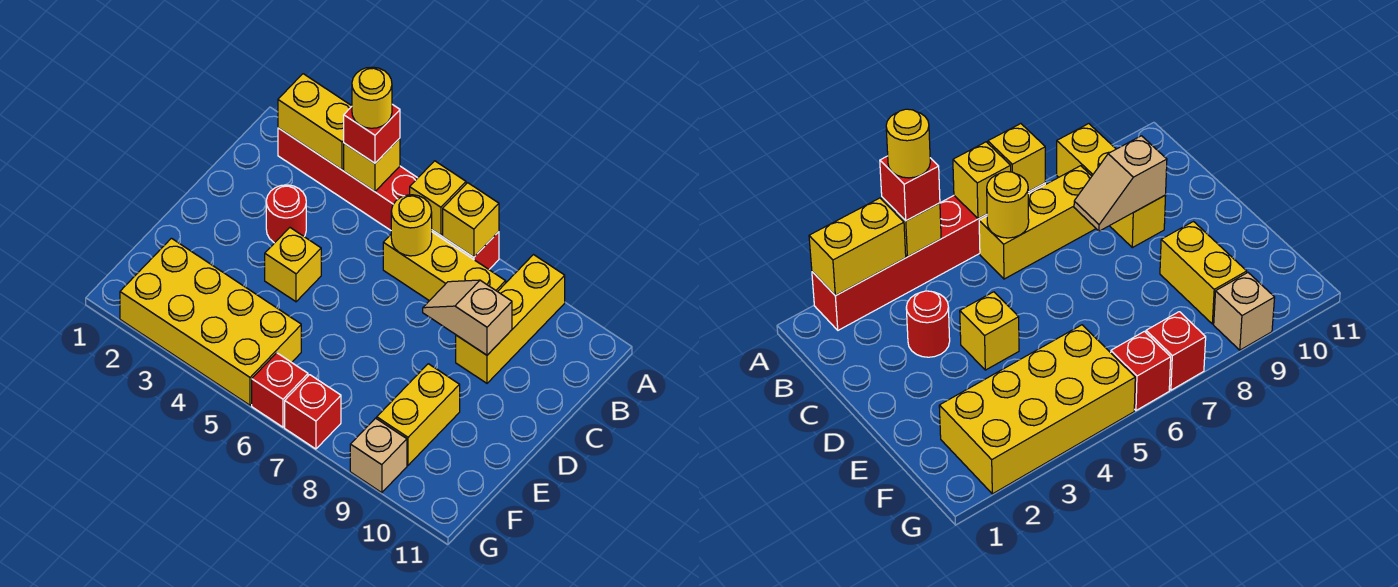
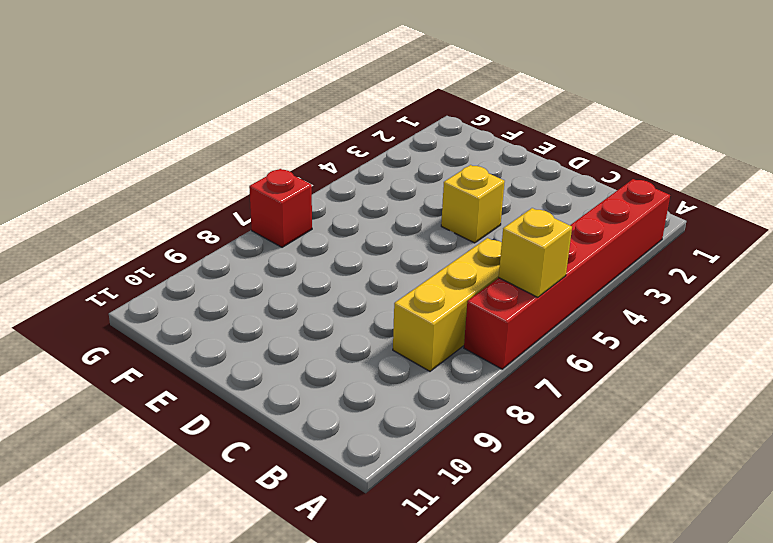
none -> yellow brick A9:C9 level 1
none -> red round brick C3 level 1
none -> yellow brick E9:F9 level 1

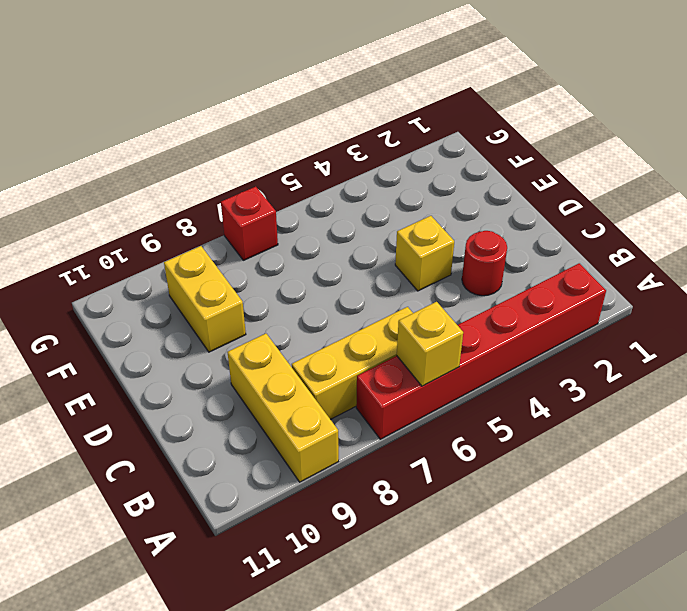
none -> yellow brick F2:G5 level 1
none -> red brick G6 level 1
none -> tan brick G9 level 1

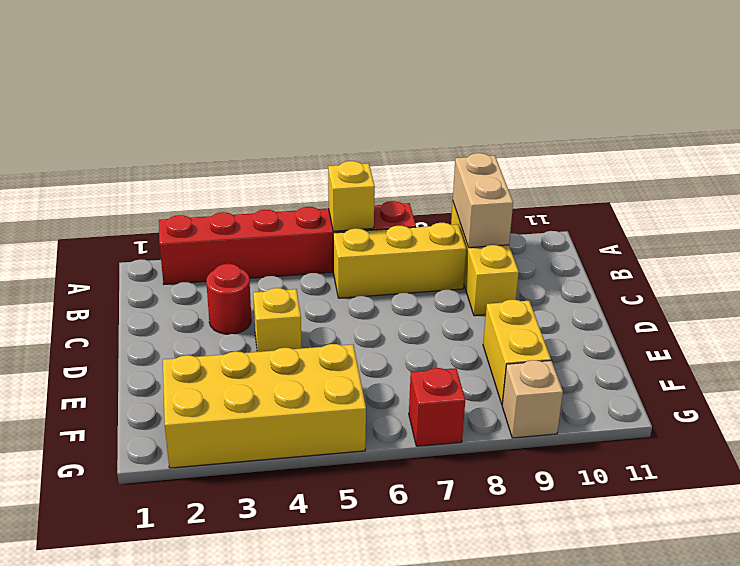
tan brick A9:B9 level 2 -> none
none -> red brick G6 level 1
none -> yellow brick A2:A3 level 2
none -> yellow brick A4 level 2

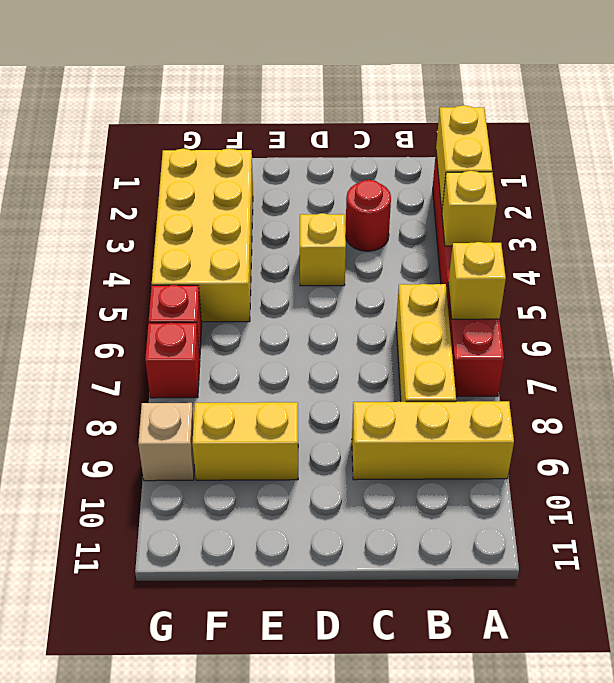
none -> yellow brick A7 level 2
none -> yellow round brick B6 level 2
none -> tan slope C8:C9 level 2 top 9

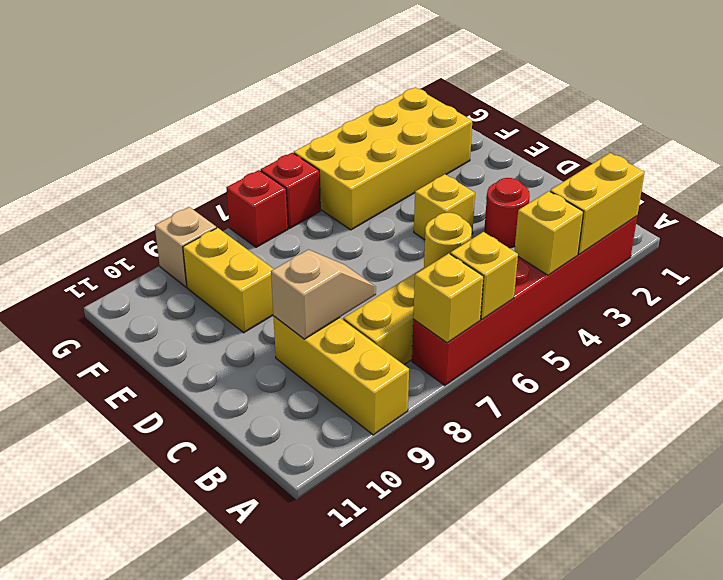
none -> red brick A4 level 3
none -> yellow round brick A4 level 4

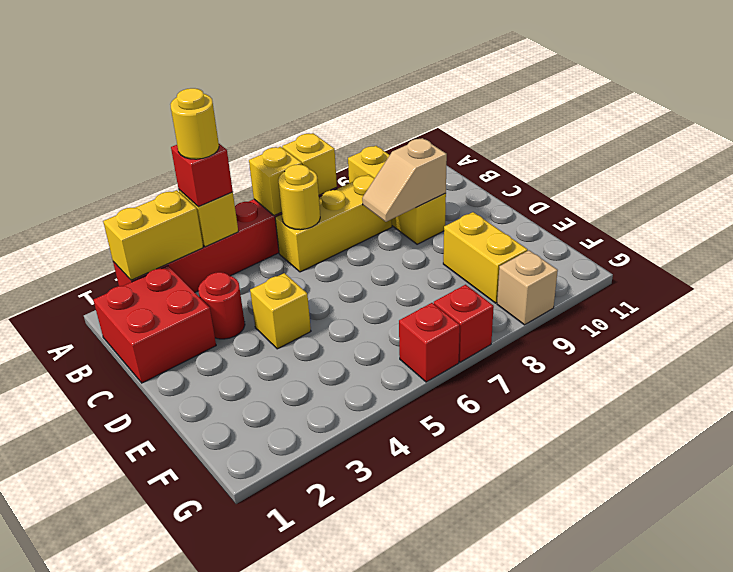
red brick B1:C2 level 1 -> none
none -> yellow brick F2:G5 level 1

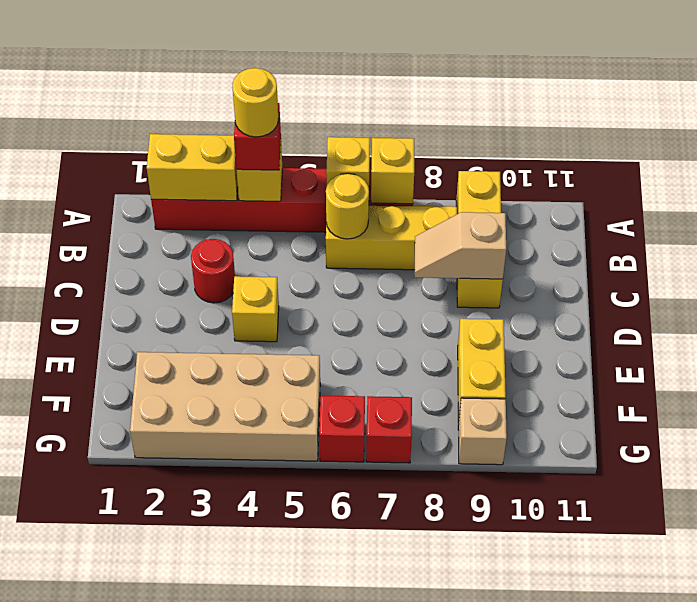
tan brick F2:G5 level 1 -> yellow brick F2:G5 level 1

